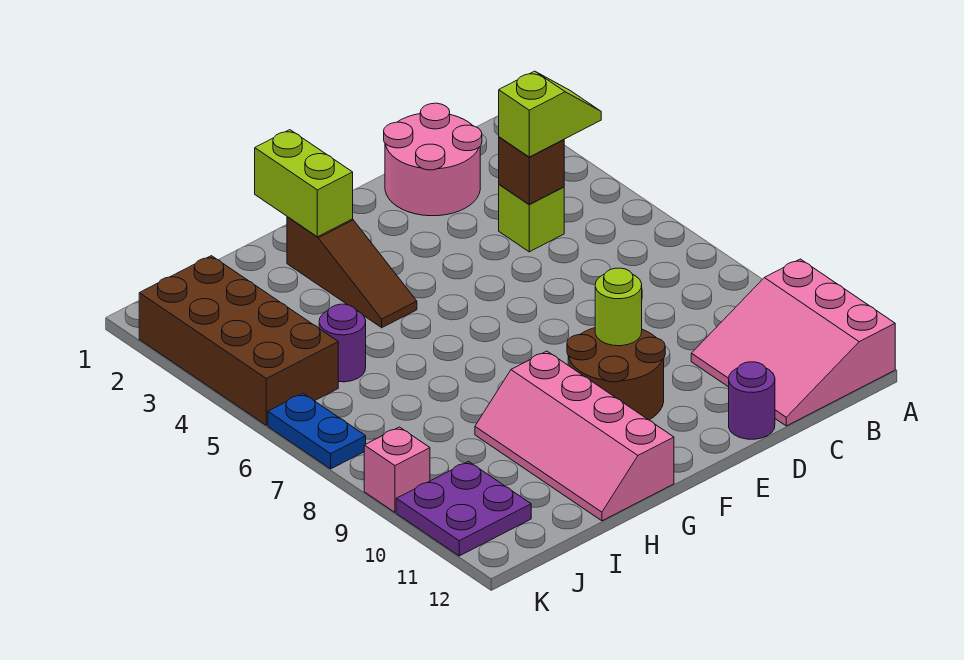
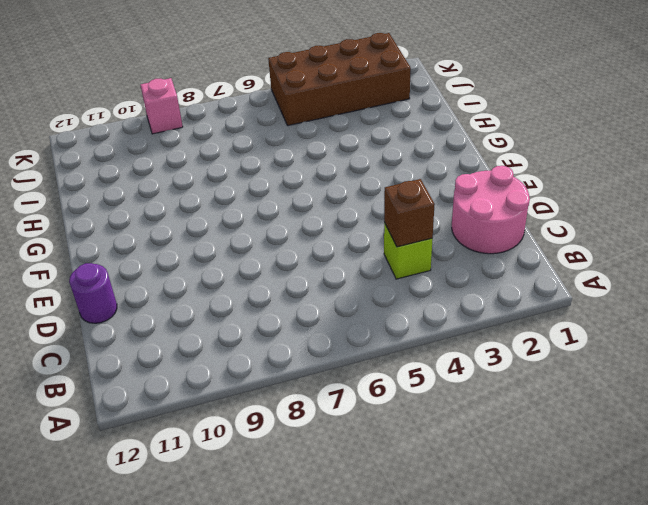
none -> pink slope A10:C12 level 1 top A
none -> brown round brick E9:F10 level 1
none -> brown slope G2:G4 level 1 top 2

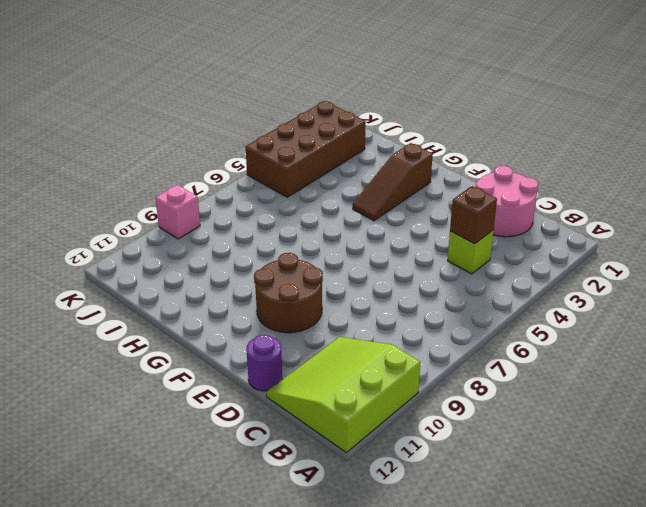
lime slope A10:C12 level 1 top A -> pink slope A10:C12 level 1 top A
none -> pink slope G9:H12 level 1 top G
none -> purple round brick I5 level 1
none -> purple plate J10:K11 level 1

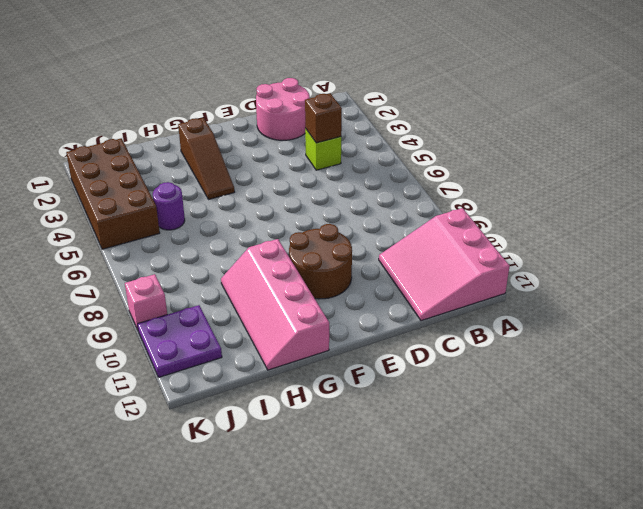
none -> purple round brick D12 level 1
none -> blue plate K6:K7 level 1
none -> lime round brick E9 level 2

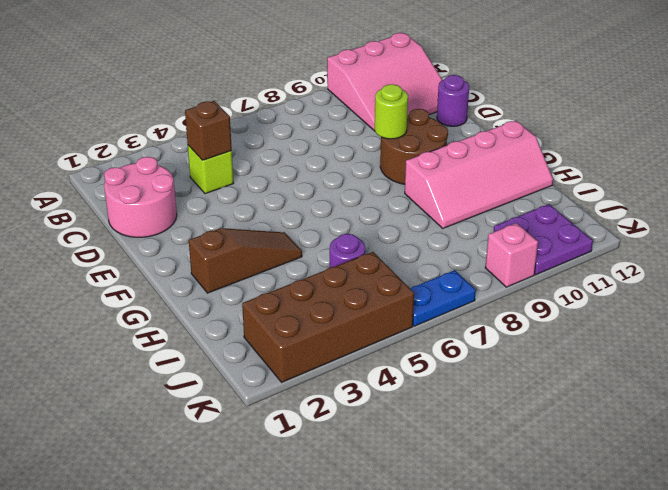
none -> lime brick G1:G2 level 2
none -> lime slope B4:C4 level 3 top C

